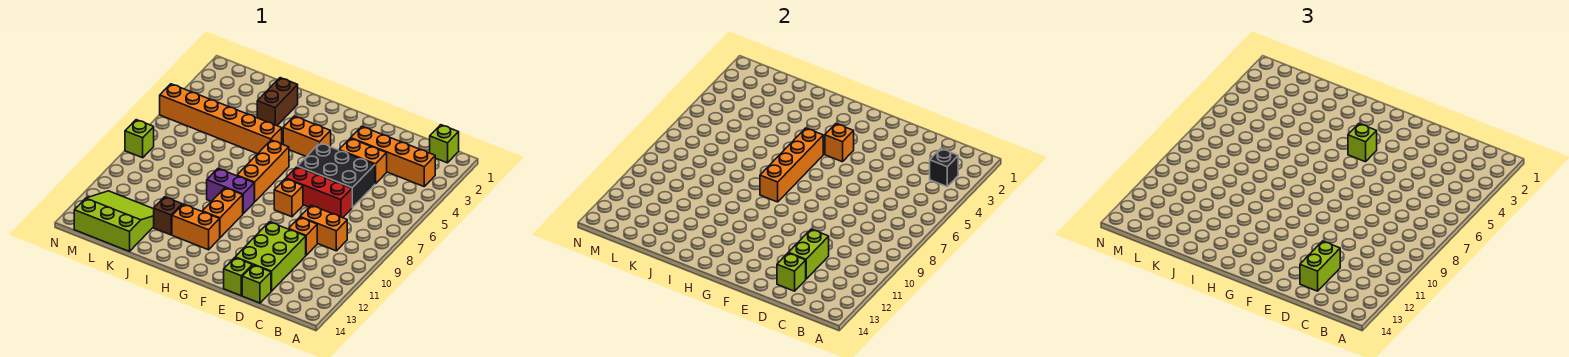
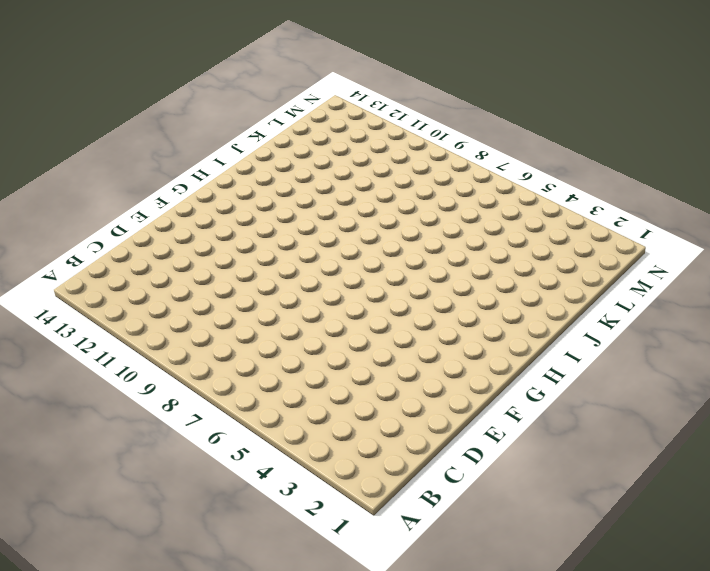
none -> lime brick B1 level 1
none -> orange brick B3:E3 level 1
none -> orange brick C9:D9 level 1

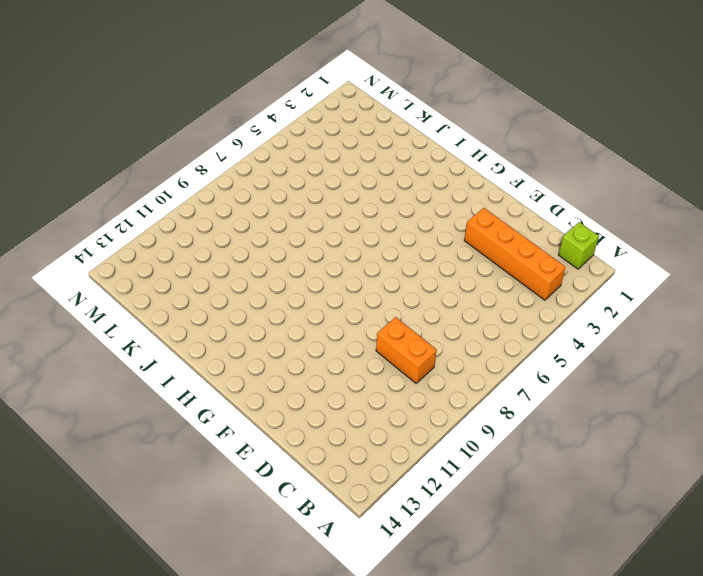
none -> orange brick D4:E4 level 1
none -> black brick D5:F6 level 1
none -> red brick D7:F7 level 1

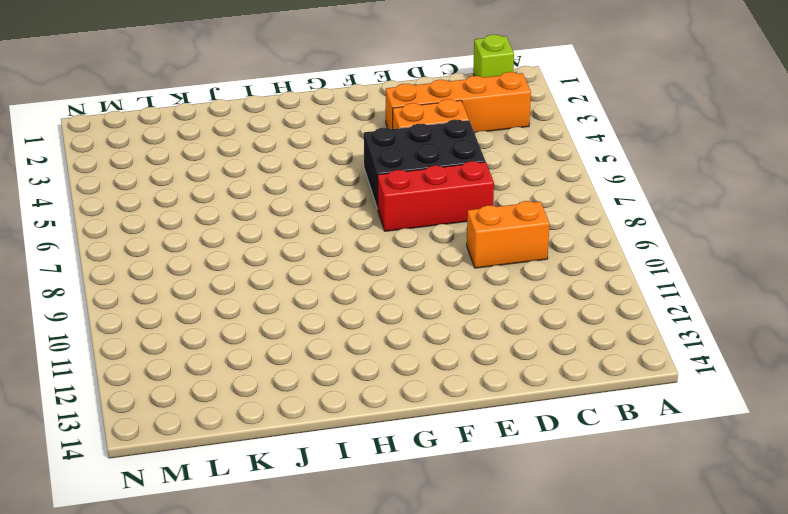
none -> orange brick D10 level 1
none -> lime brick D11:E13 level 1
none -> lime brick D14 level 1

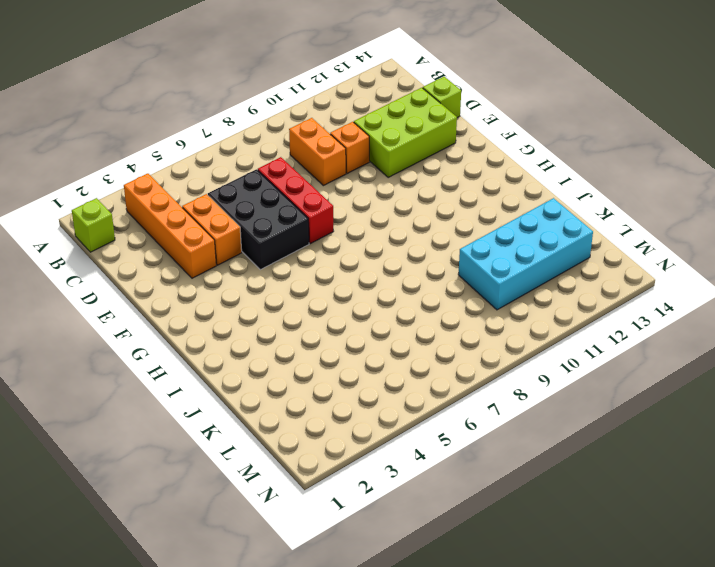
cyan brick K10:L13 level 1 -> lime slope K12:M14 level 1 top 14
none -> lime brick E14 level 1
none -> orange brick F8 level 1
none -> orange brick G4:H4 level 1

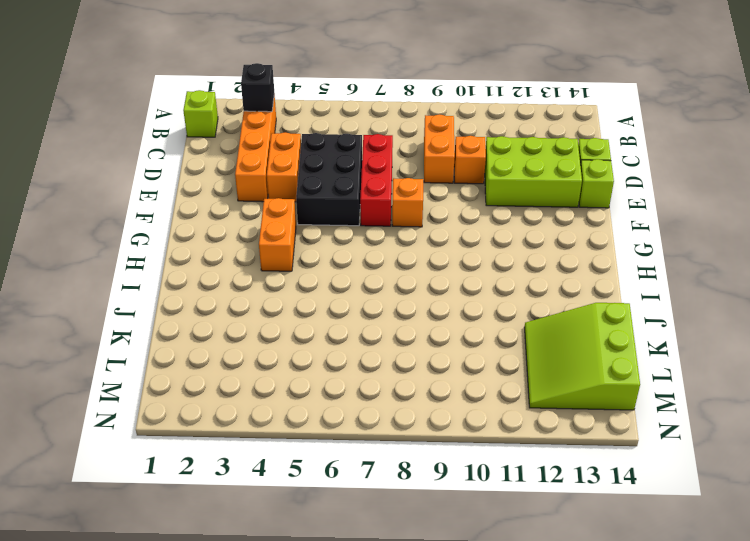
none -> orange brick H6:H8 level 1
none -> purple brick H9:I9 level 1
none -> orange brick H10:H11 level 1

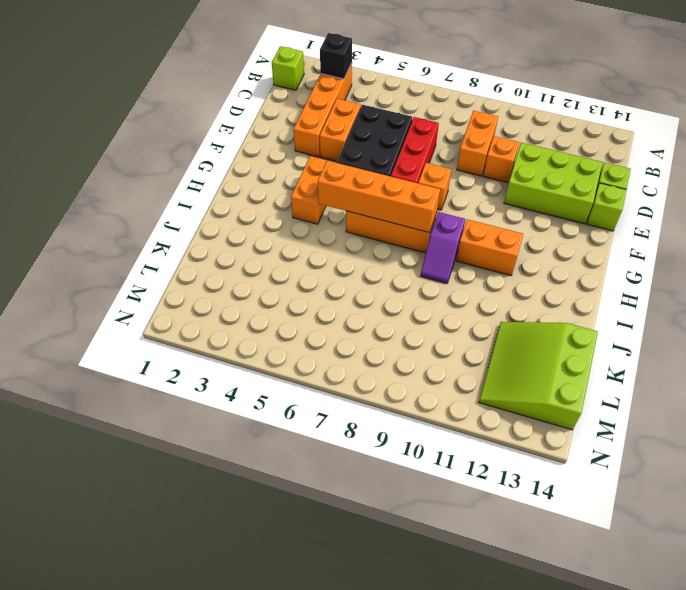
purple slope H9:I9 level 1 top H -> purple brick H9:I9 level 1
none -> orange brick H12:I12 level 1
none -> orange brick I5:N5 level 1
none -> brown brick J2:J3 level 1

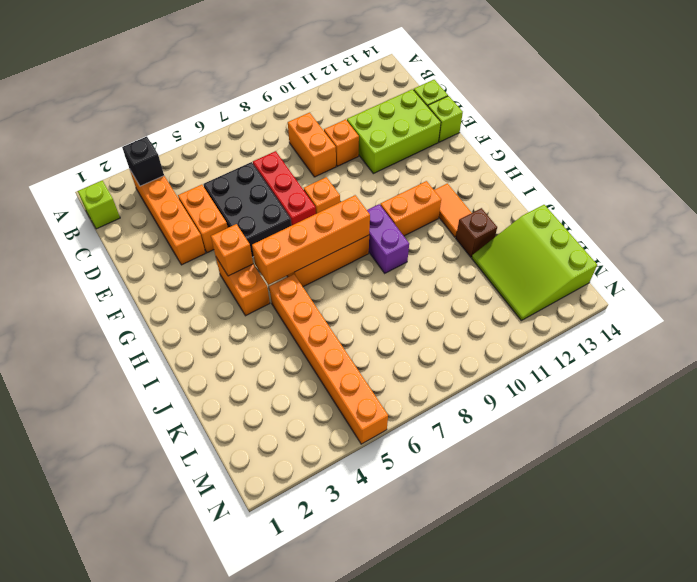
orange tile H12:I12 level 1 -> orange brick H12:I12 level 1
none -> brown brick J2:J3 level 1
none -> lime brick N8 level 1
none -> lime brick D11:D12 level 2

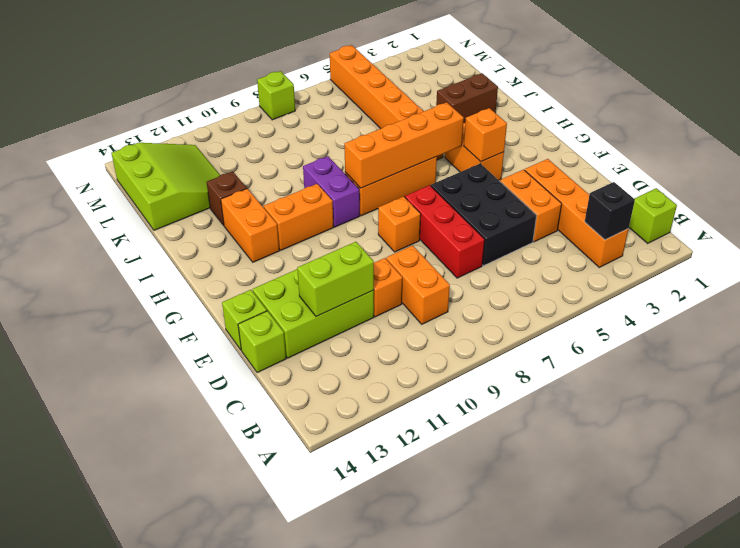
none -> lime brick D13 level 2
none -> lime brick D12:D13 level 3
none -> lime brick G4 level 3

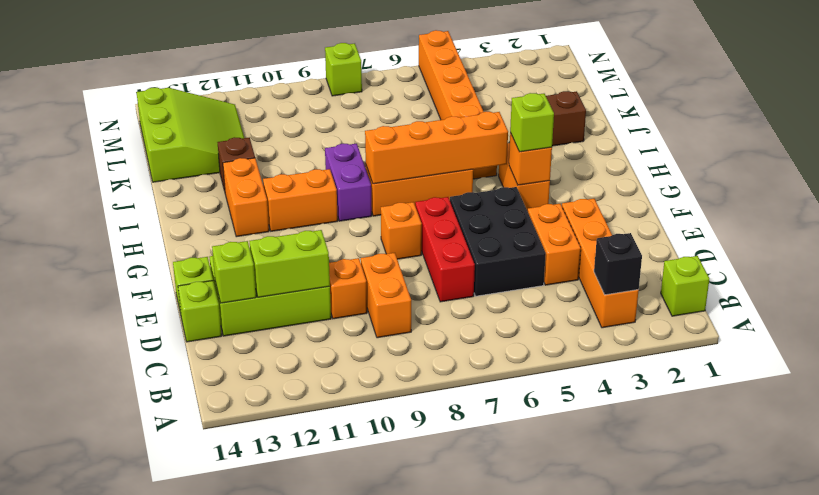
none -> lime brick D12:D13 level 3

